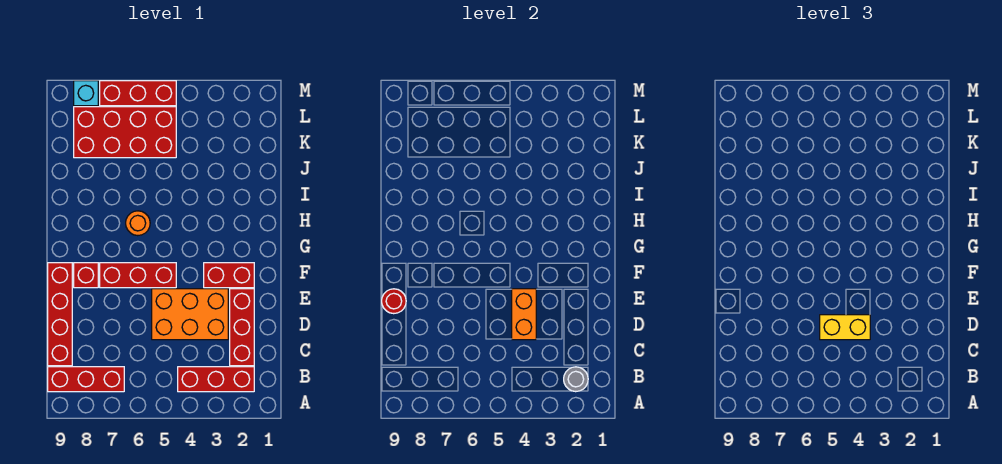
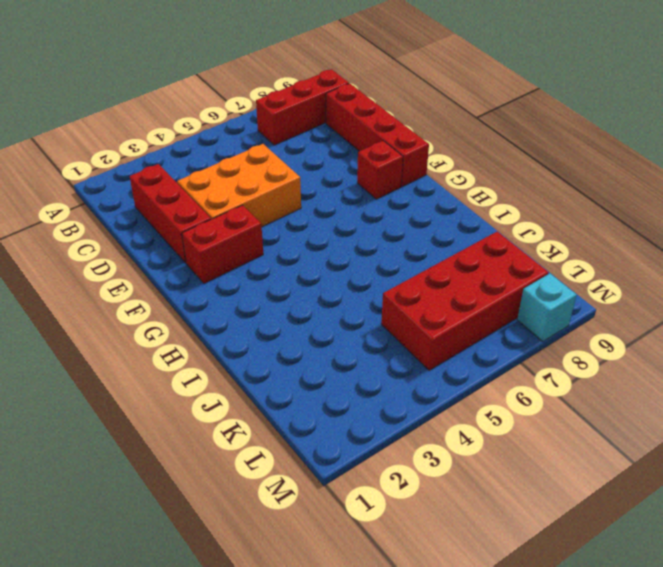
none -> red brick B2:B4 level 1
none -> red brick F5:F7 level 1
none -> orange round brick H6 level 1

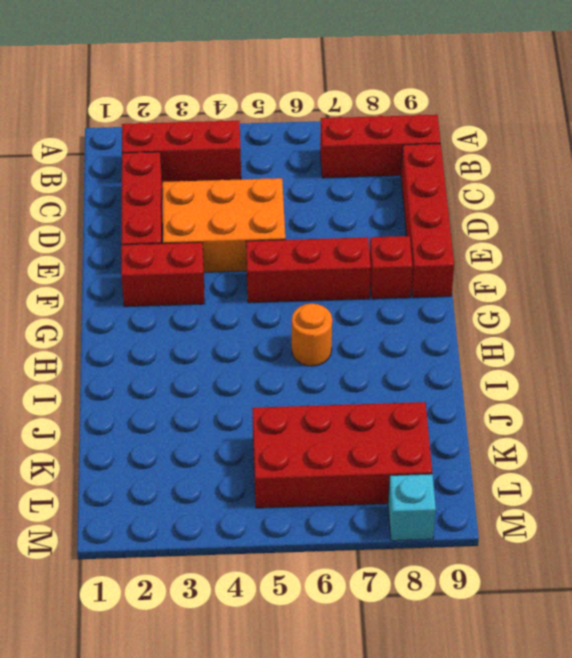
none -> red brick M5:M7 level 1
none -> grey round brick B2 level 2
none -> orange brick D4:E4 level 2

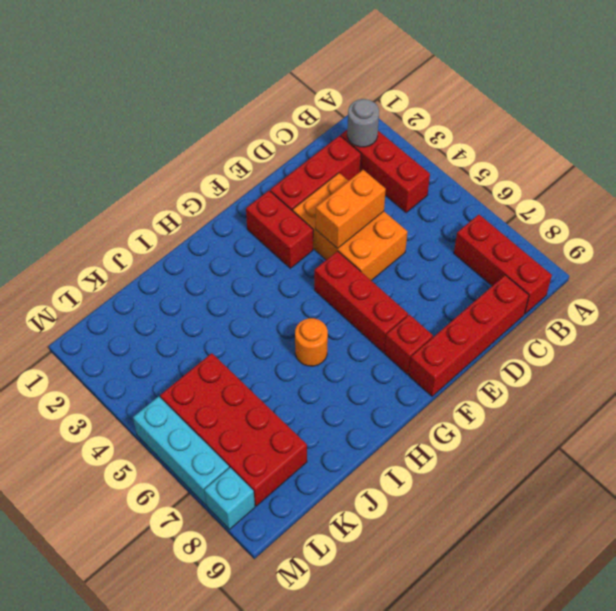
cyan brick M5:M7 level 1 -> red brick M5:M7 level 1
none -> red round brick E9 level 2
none -> yellow brick D4:D5 level 3

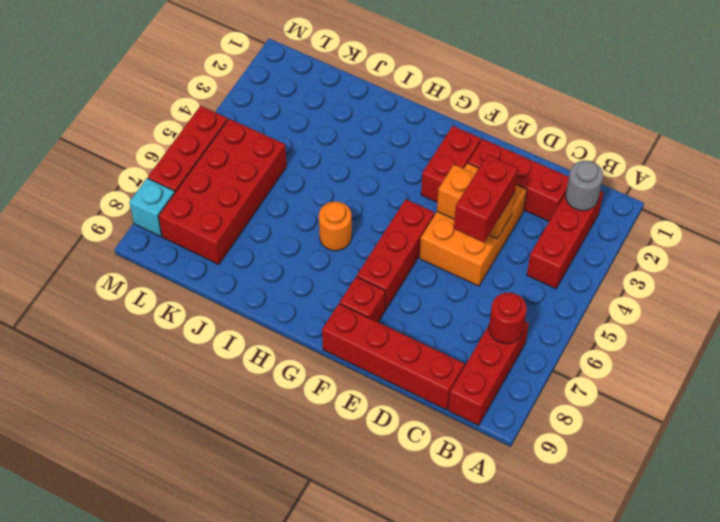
red round brick B7 level 2 -> red round brick E9 level 2
red brick D4:D5 level 3 -> yellow brick D4:D5 level 3

